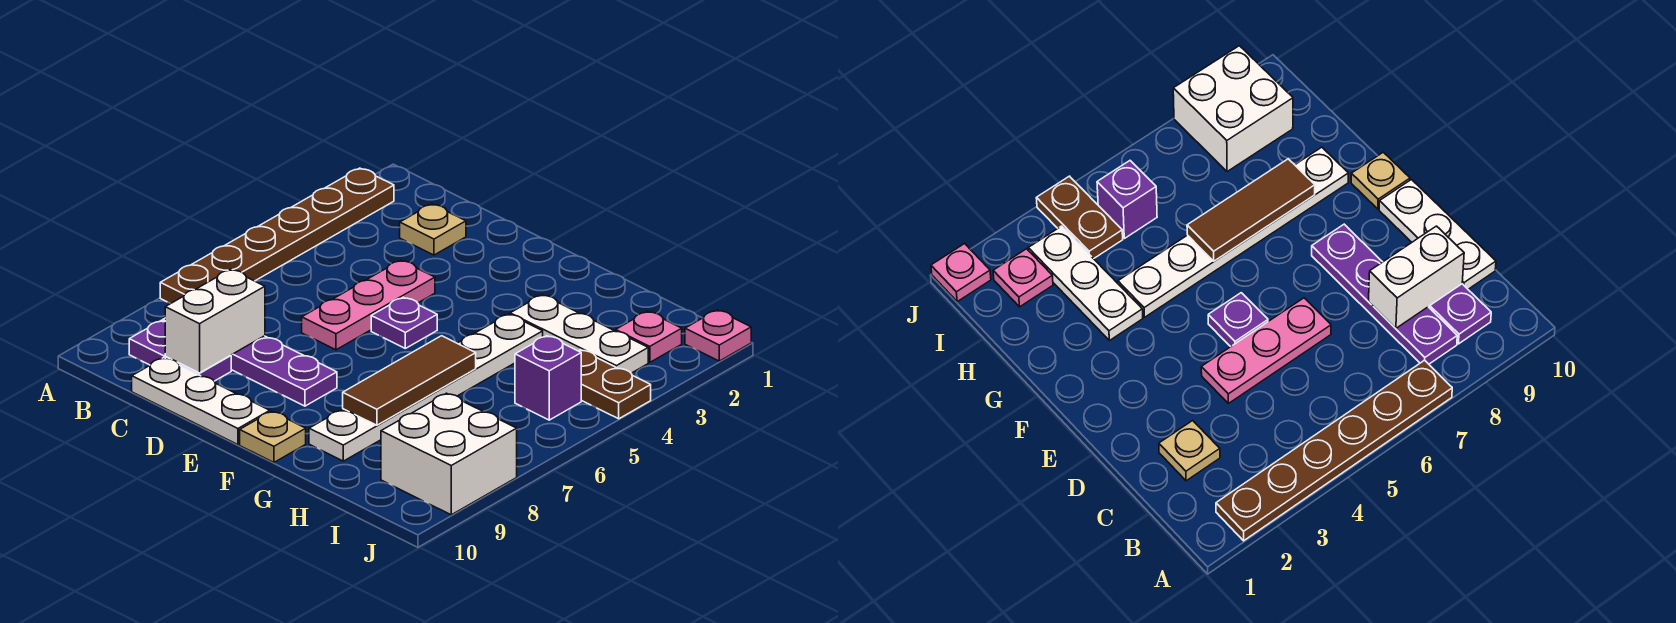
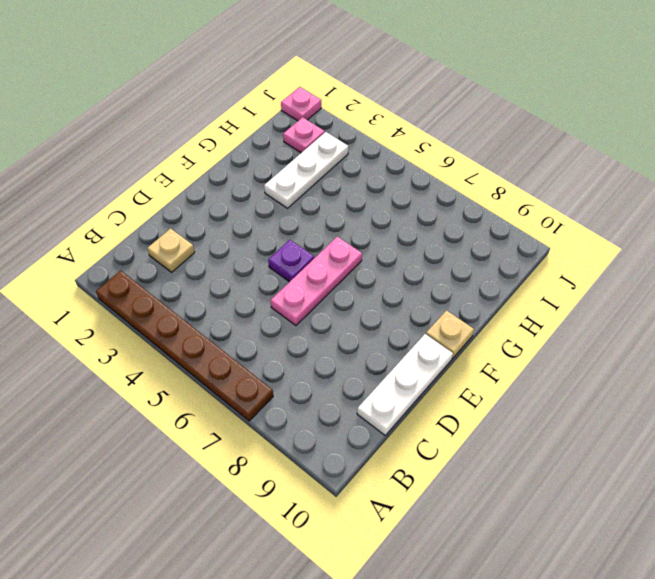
pink plate D6:F6 level 1 -> pink plate D4:D6 level 1
none -> purple plate B8:E8 level 1
none -> purple plate B9:C9 level 1
none -> white plate G4:G9 level 1

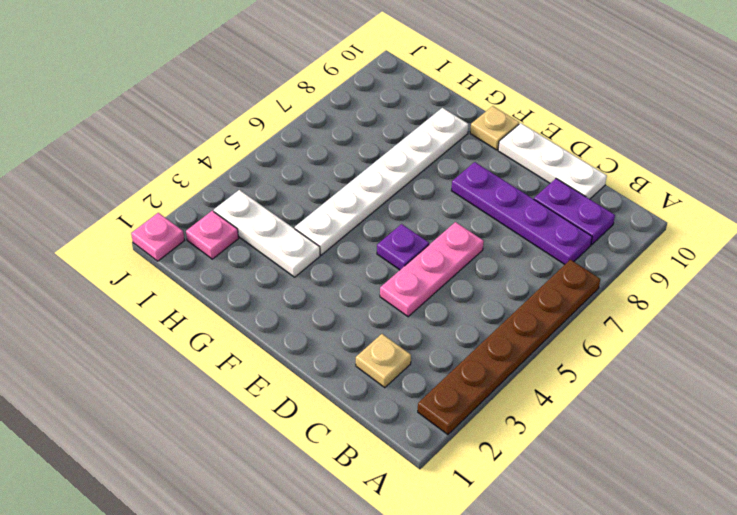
none -> brown plate I4:J4 level 1
none -> purple brick I5 level 1
none -> white brick I8:J9 level 1

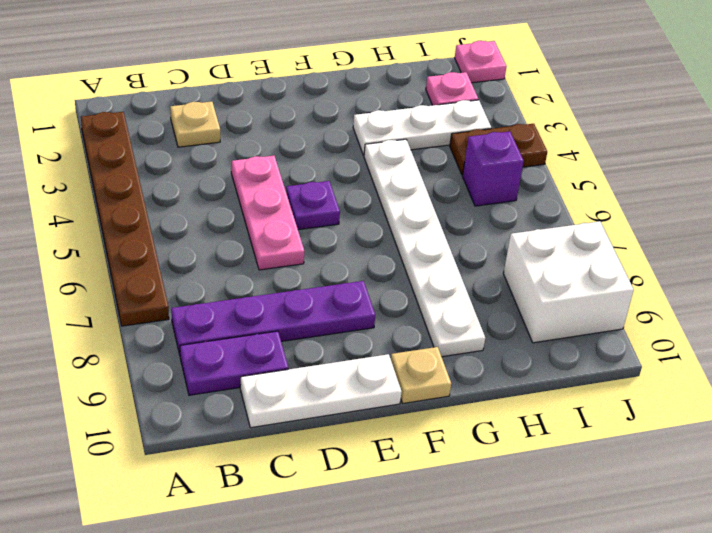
none -> white brick C8:C9 level 2
none -> brown tile G6:G8 level 2

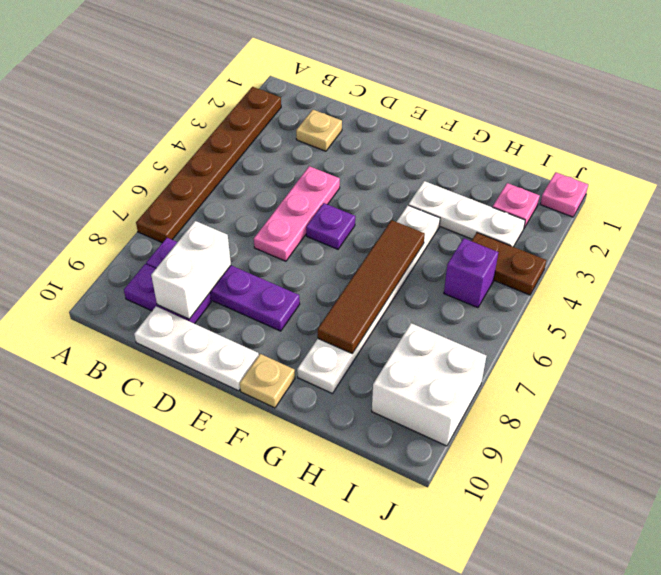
brown tile G5:G8 level 2 -> brown tile G6:G8 level 2

